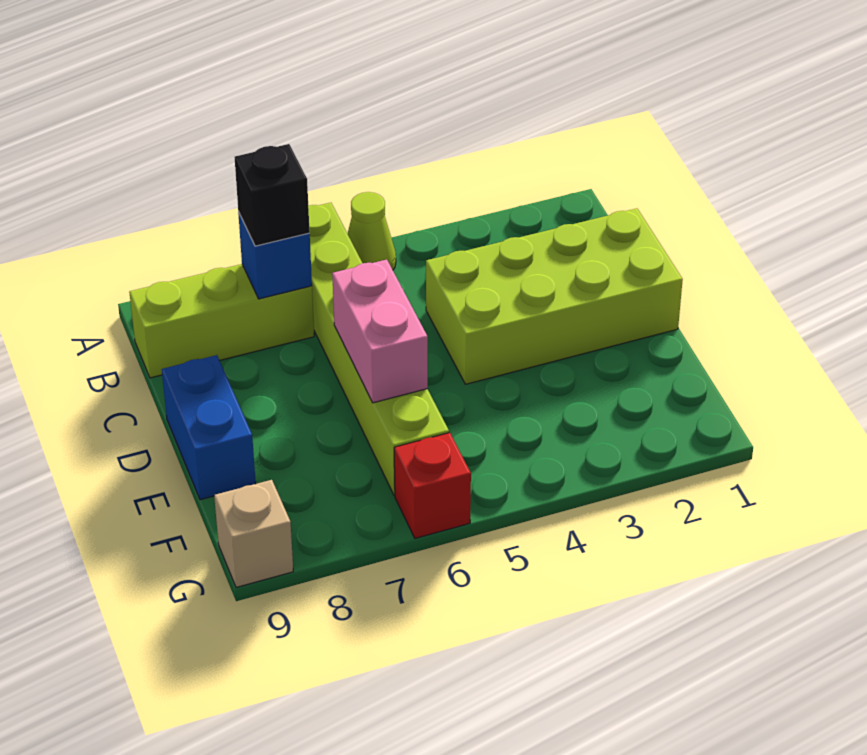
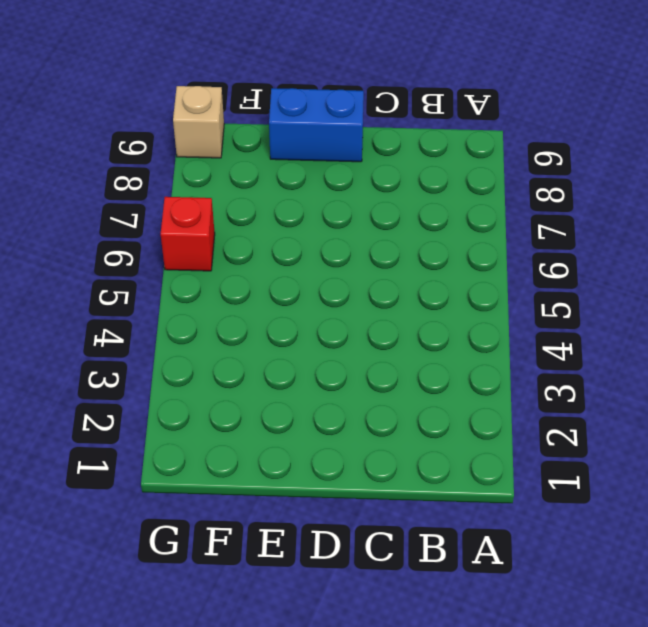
none -> lime cone A5 level 1
none -> lime brick A6:F6 level 1

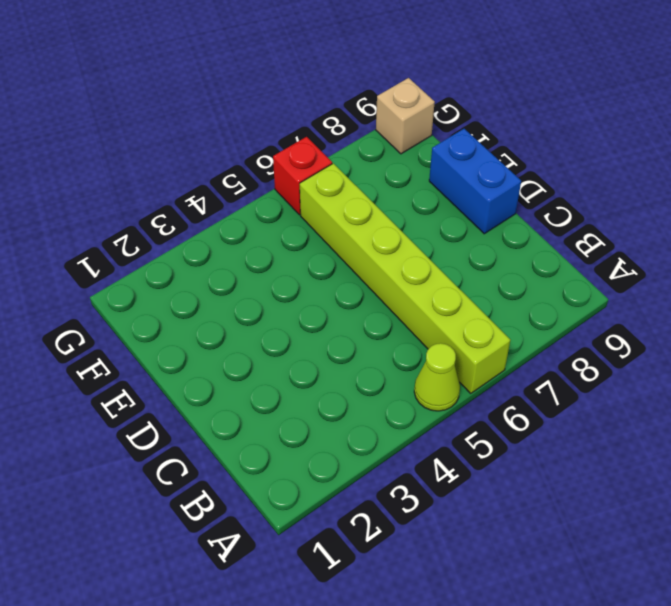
none -> lime brick B7:B9 level 1
none -> lime brick C1:D4 level 1

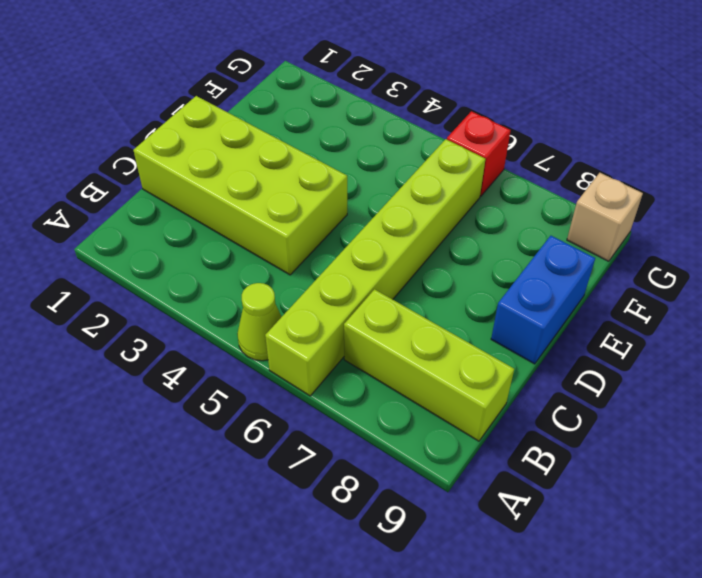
none -> blue brick B7 level 2
none -> pink brick D6:E6 level 2

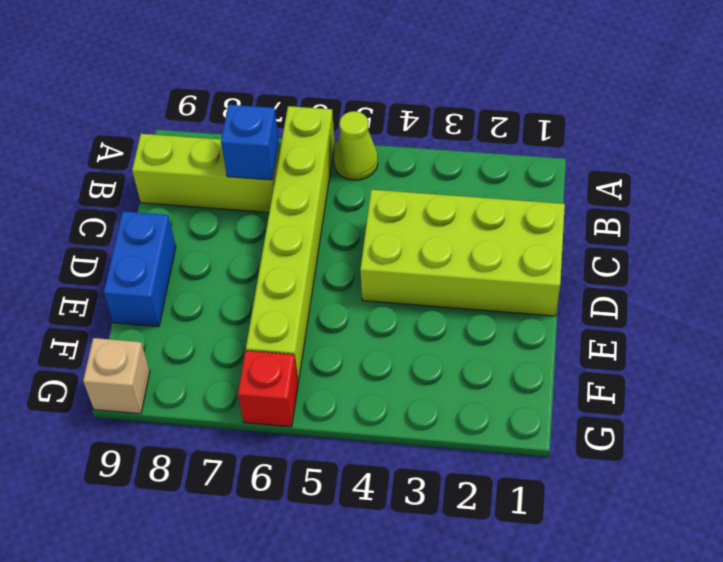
none -> pink brick D6:E6 level 2
none -> black brick B7 level 3

